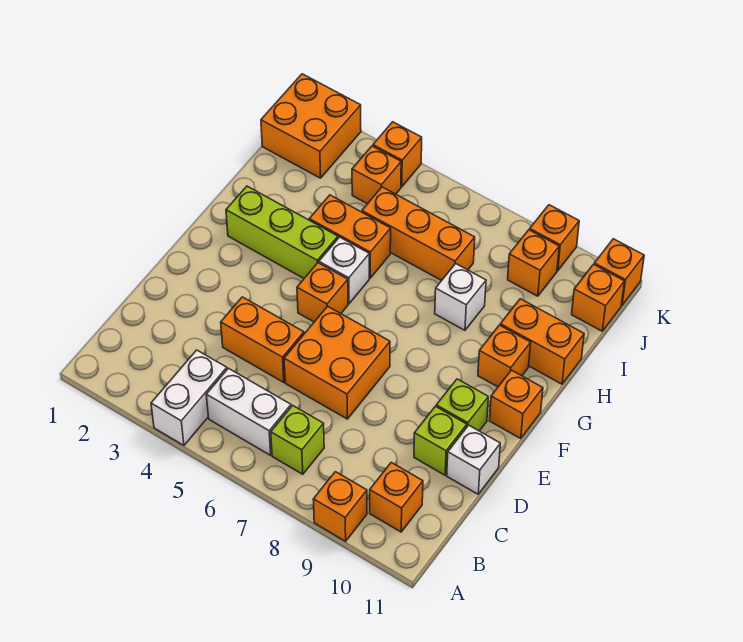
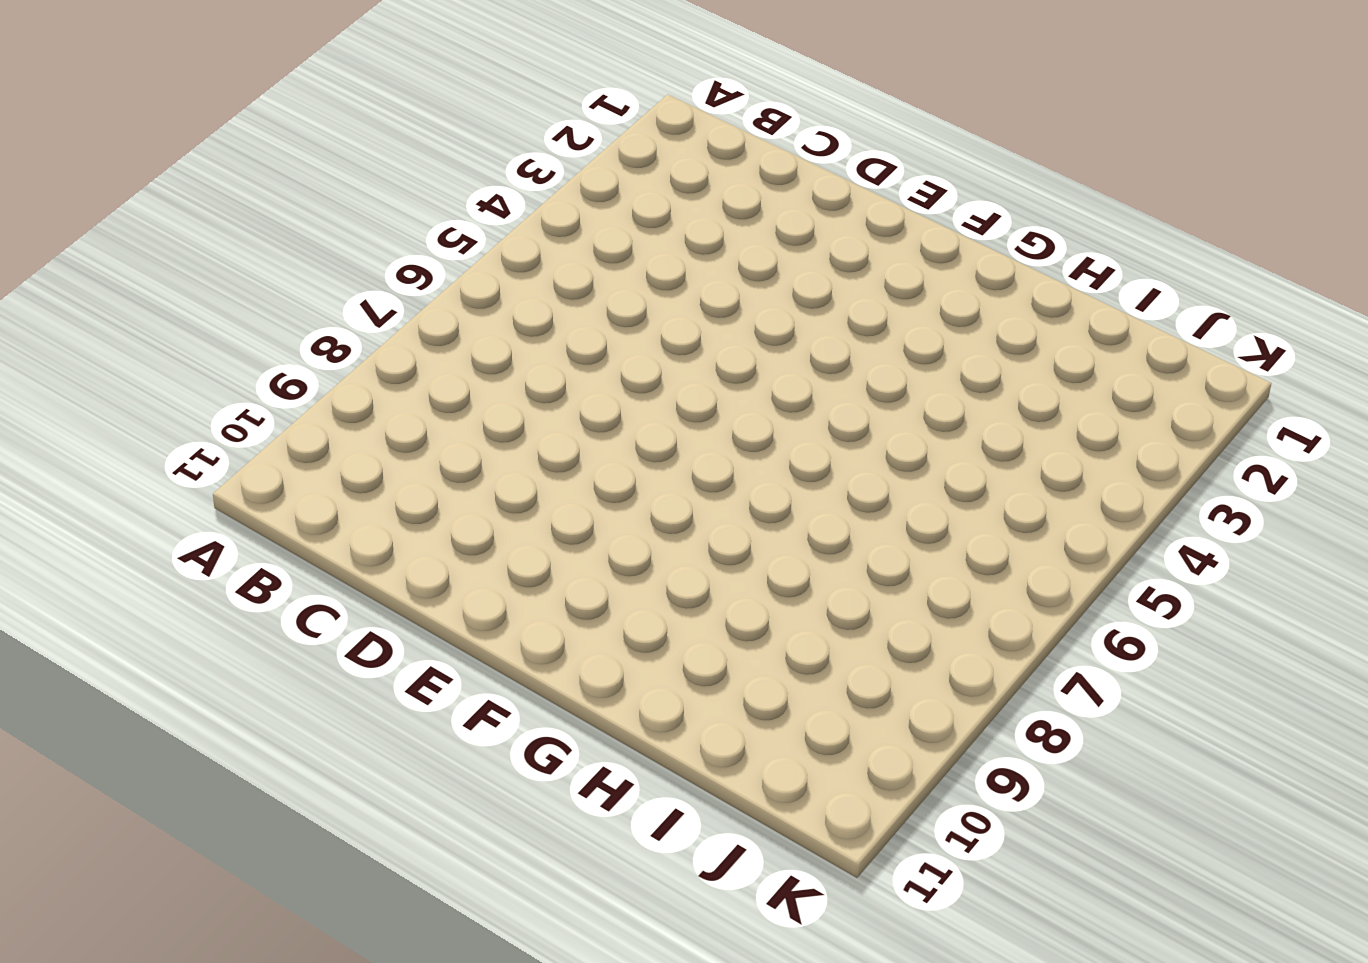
none -> white brick A4:B4 level 1
none -> orange brick A9 level 1
none -> white brick B5:B6 level 1

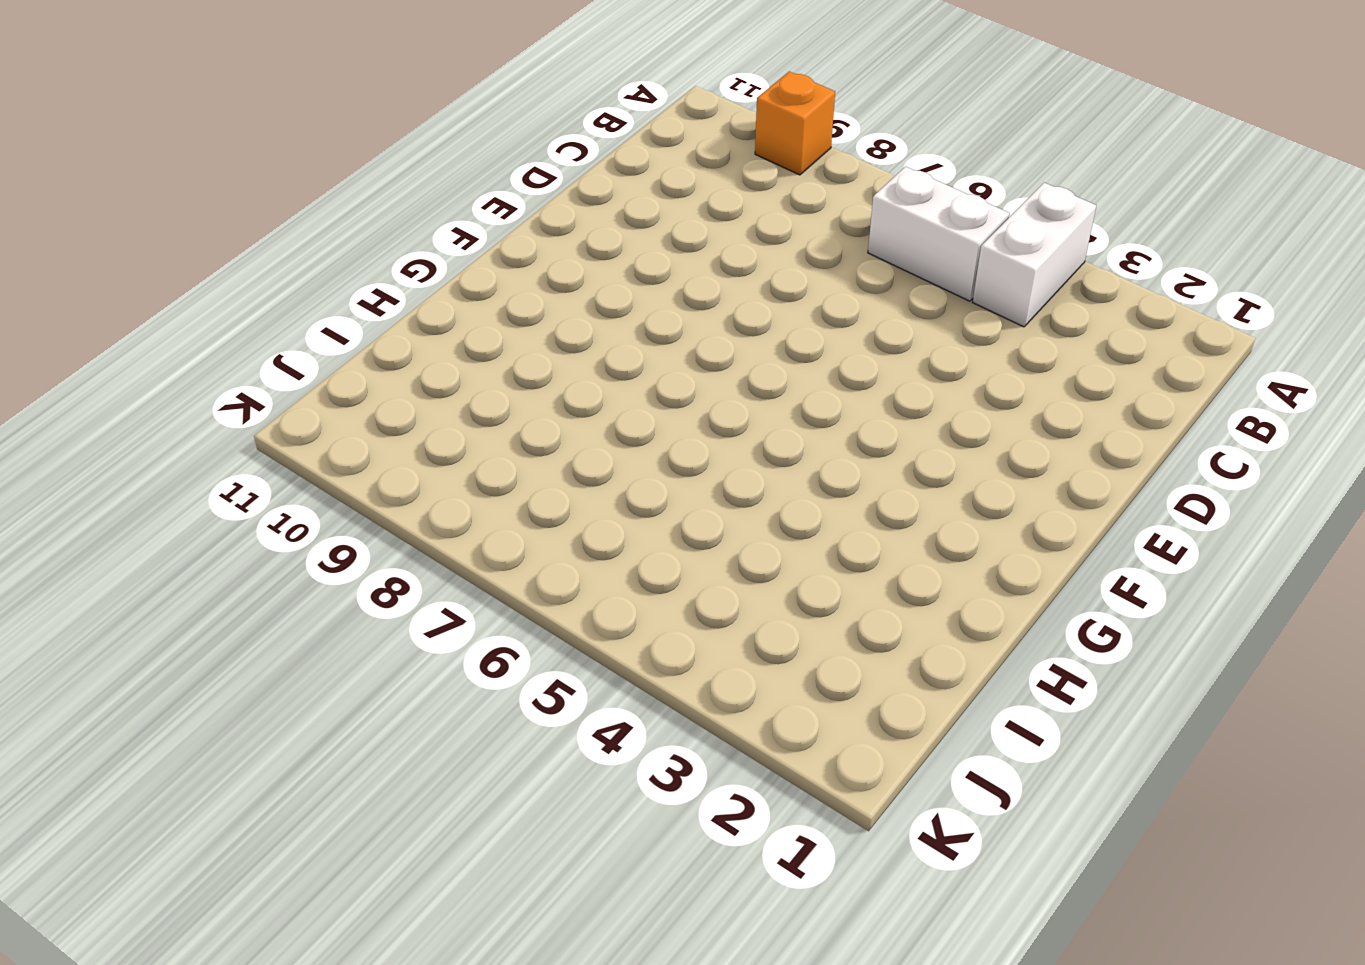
none -> lime brick B7 level 1
none -> orange brick B10 level 1
none -> orange brick D4:D5 level 1

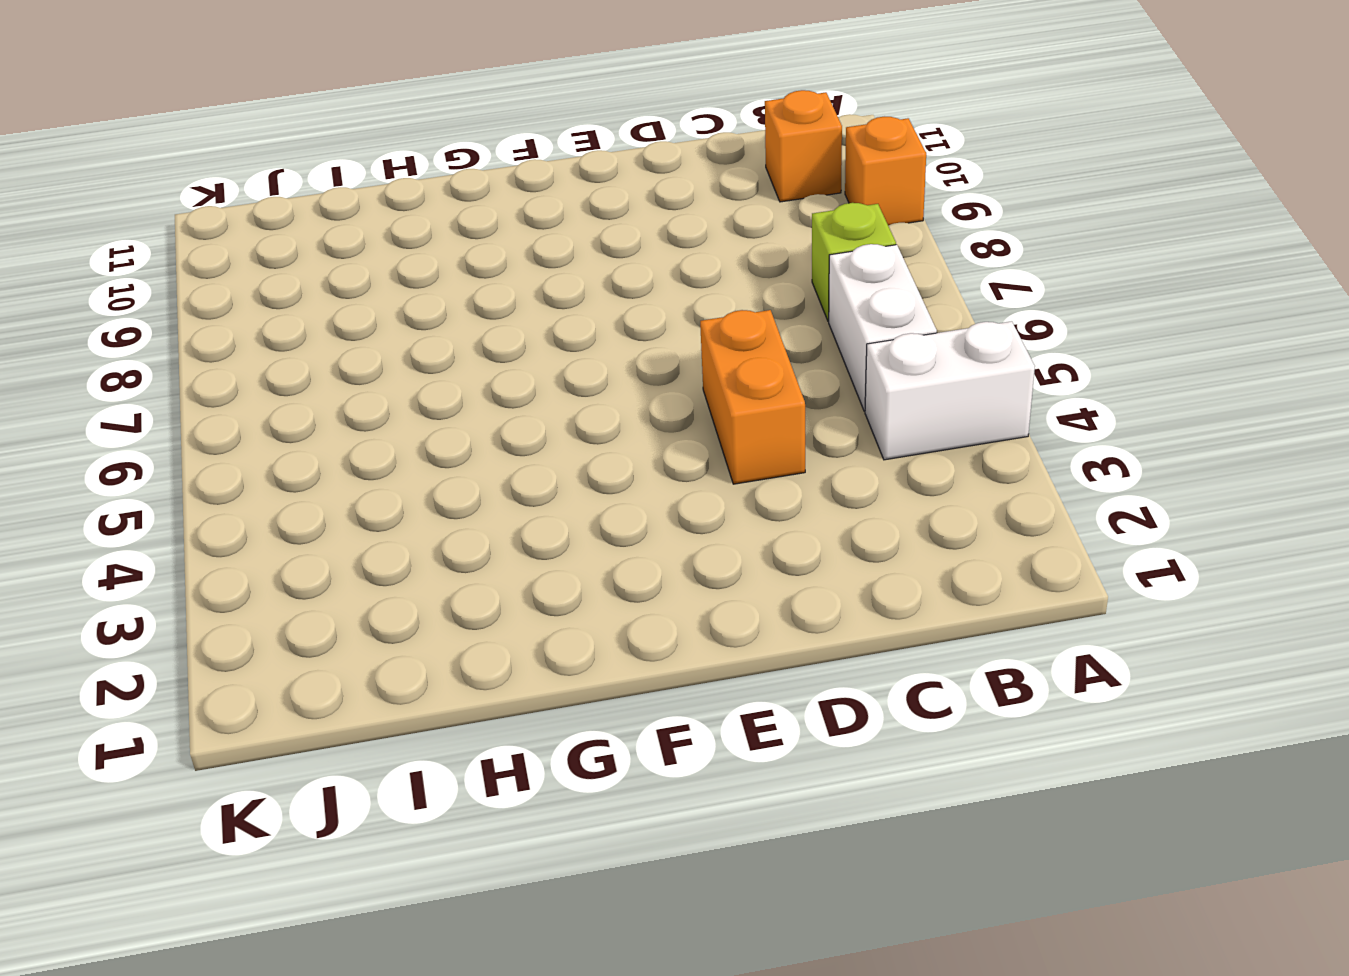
none -> orange brick D6:E7 level 1
none -> lime brick D10 level 1
none -> white brick D11 level 1

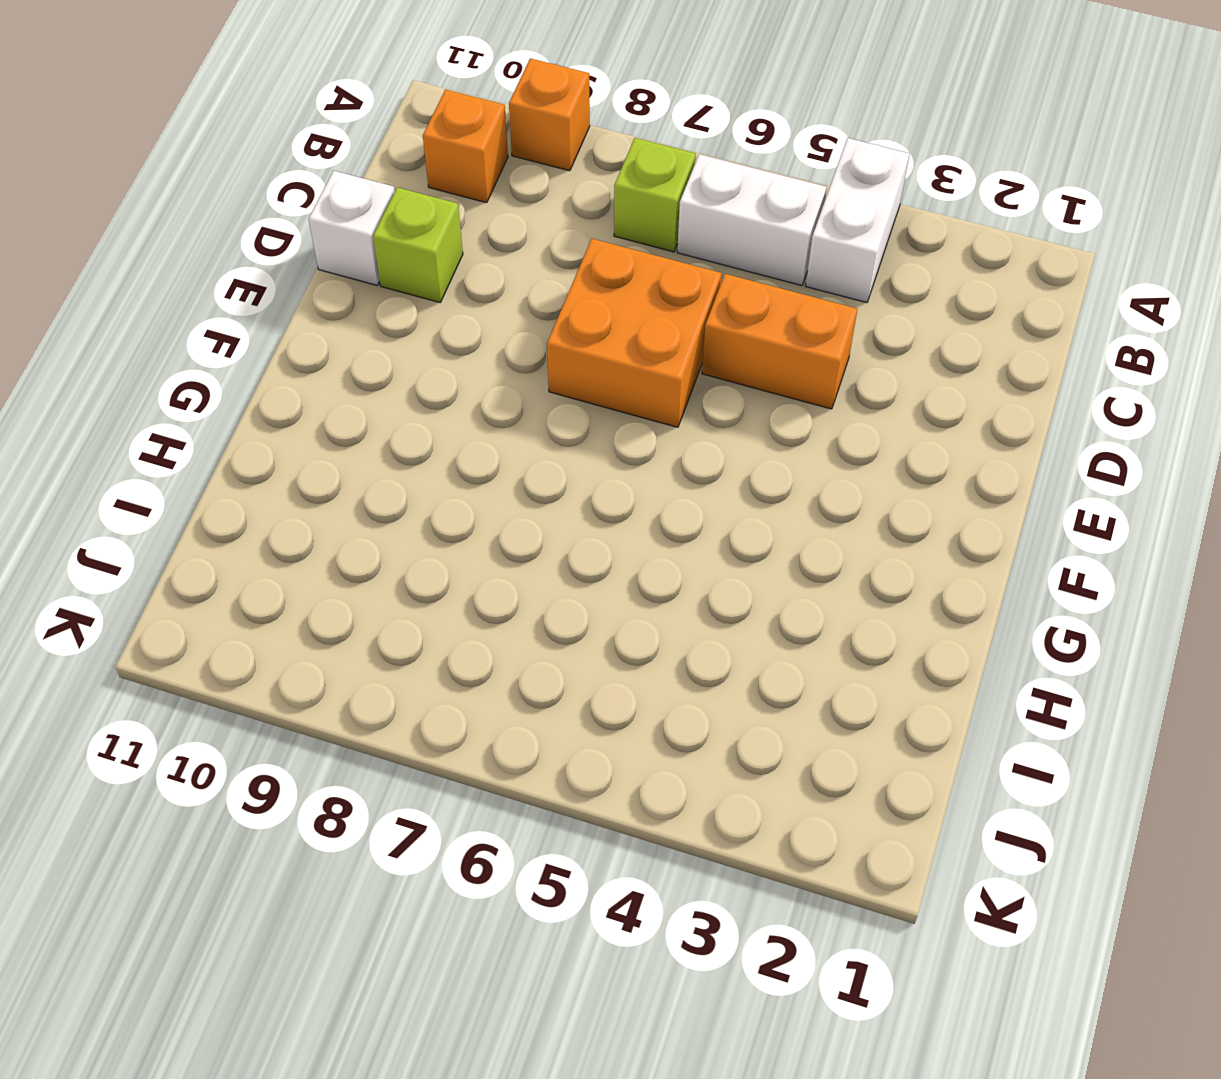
none -> lime brick E10 level 1
none -> orange brick F5 level 1
none -> orange brick F11 level 1

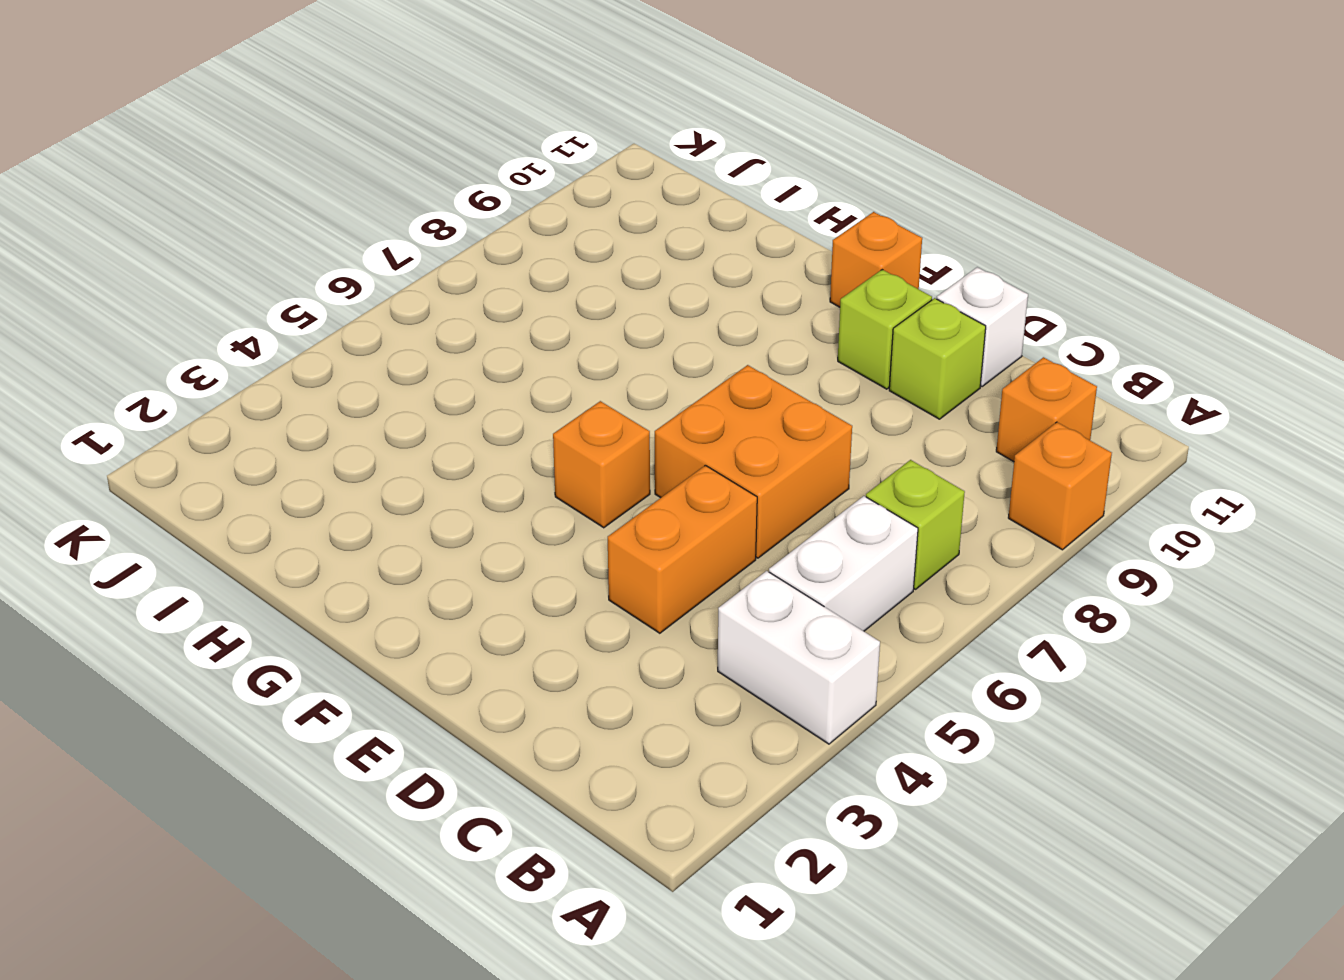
none -> lime brick G2:G4 level 1
none -> white brick G5 level 1
none -> orange brick G10 level 1

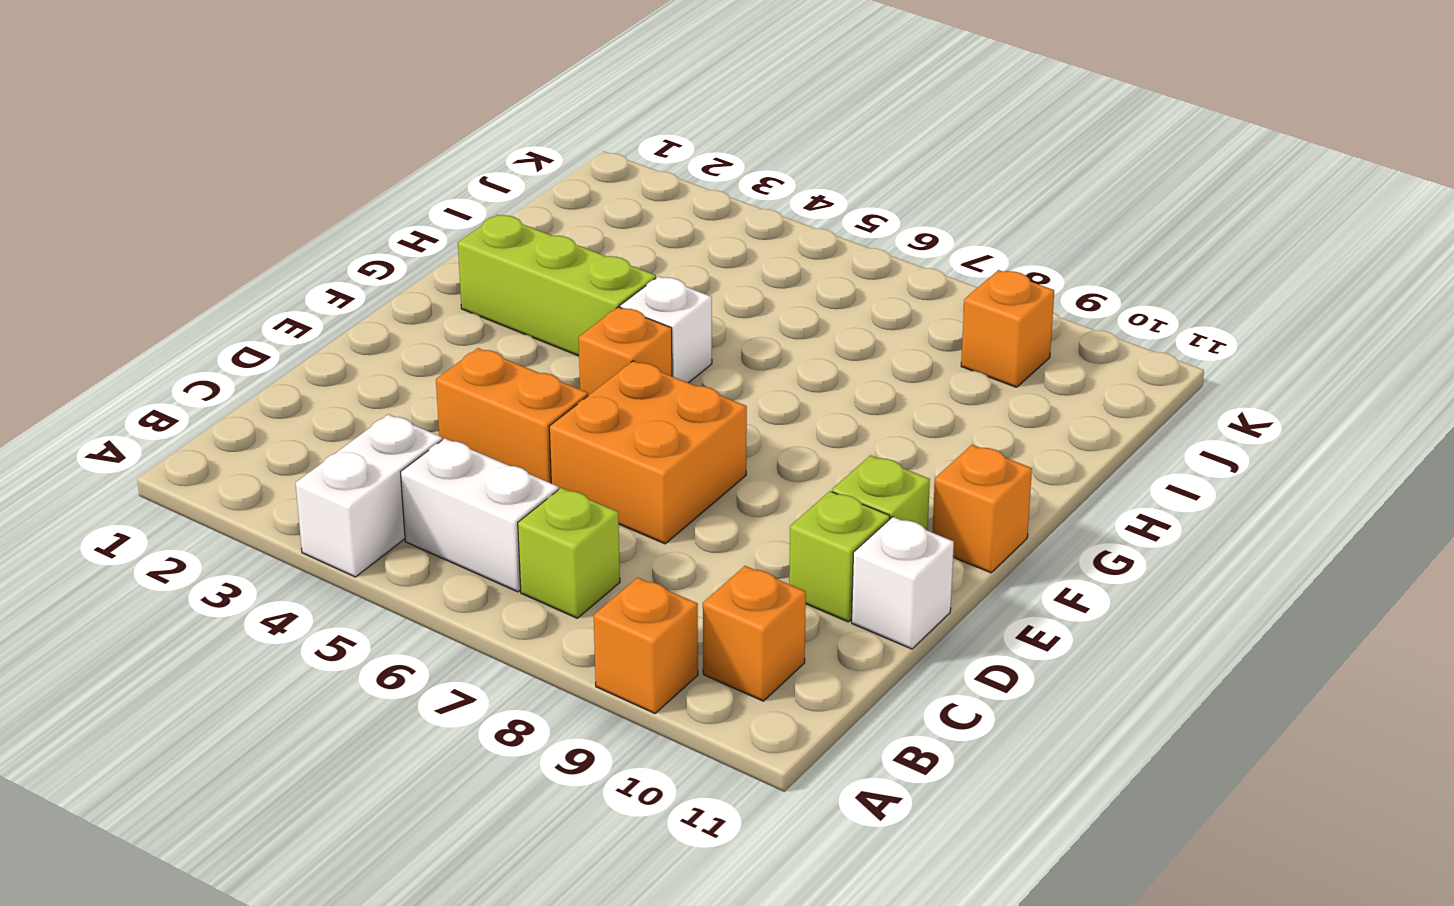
none -> orange brick G10 level 1
none -> orange brick H4:H5 level 1
none -> white brick H8 level 1

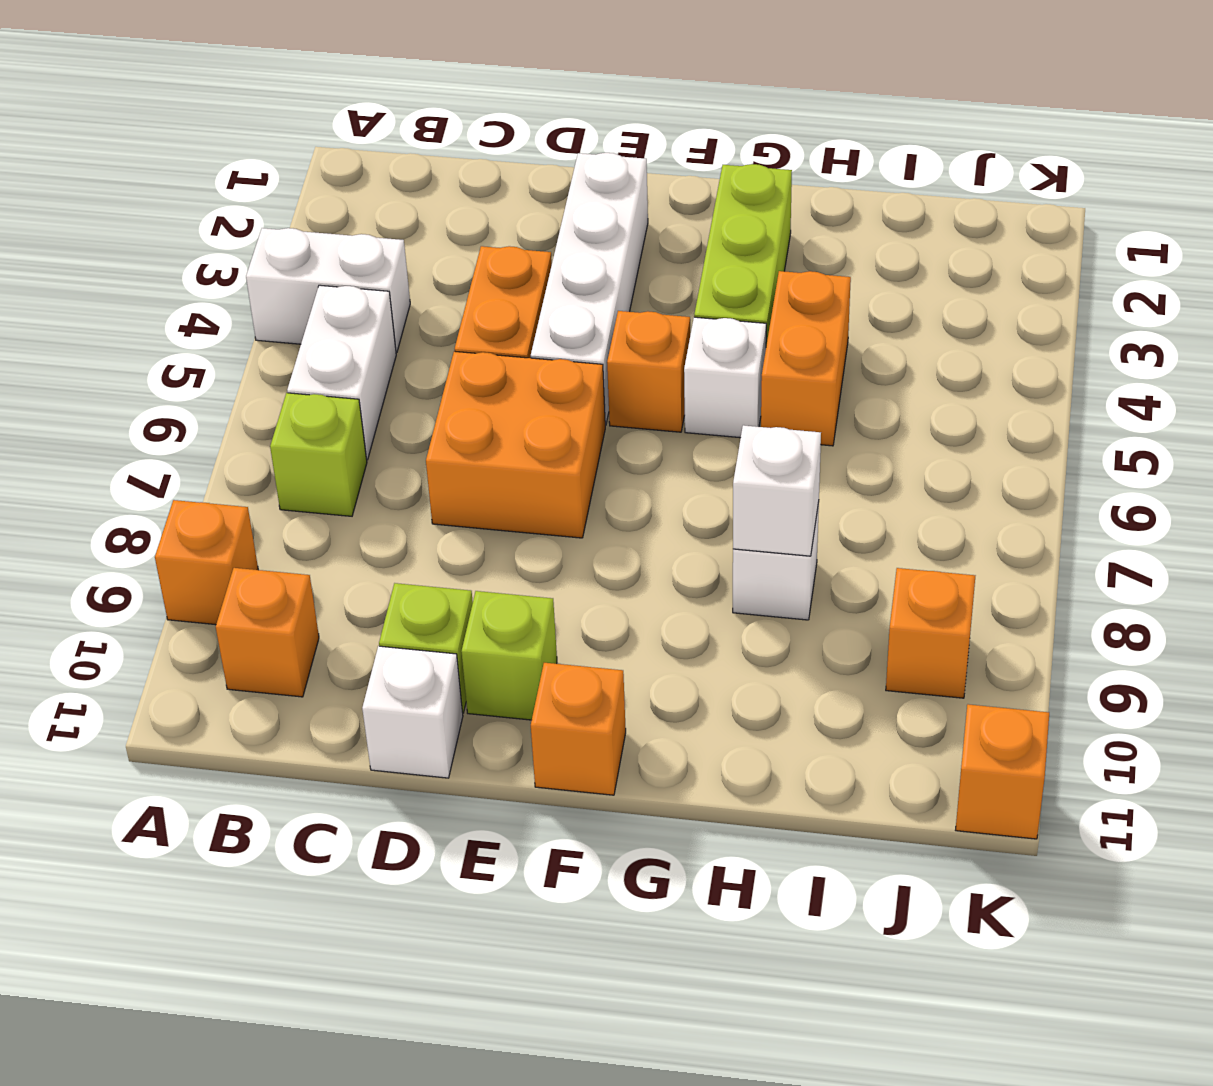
white brick E2:E5 level 1 -> none
white brick H8 level 2 -> none
none -> orange brick G10 level 1
none -> orange brick H10:H11 level 1
none -> orange brick I5:I7 level 1

